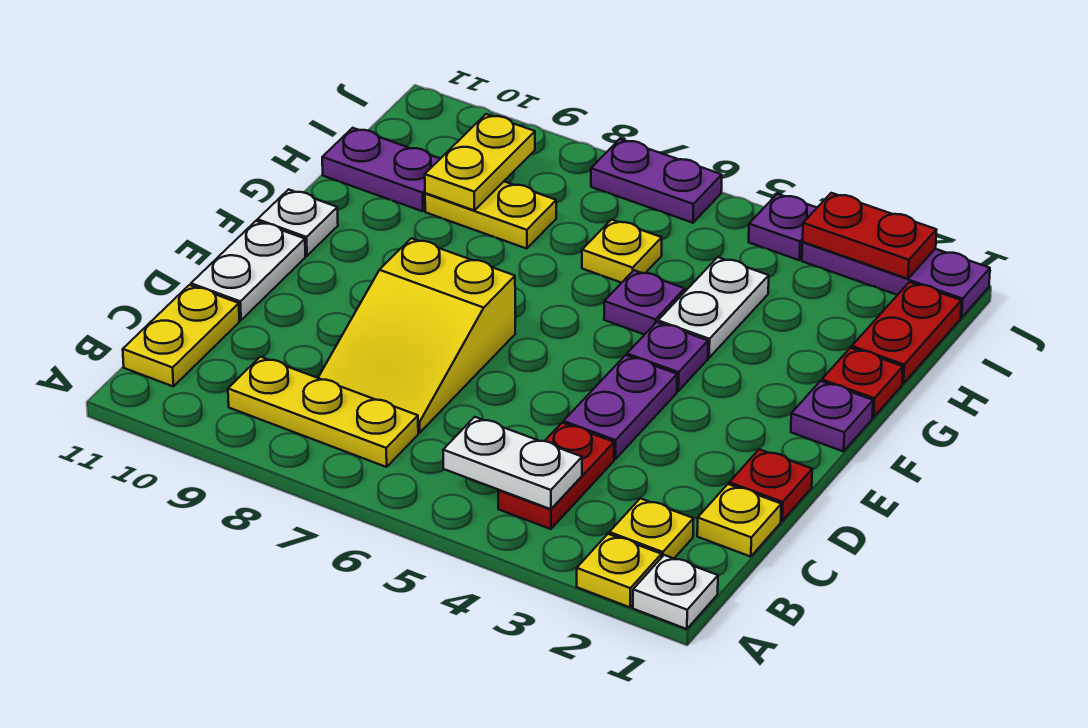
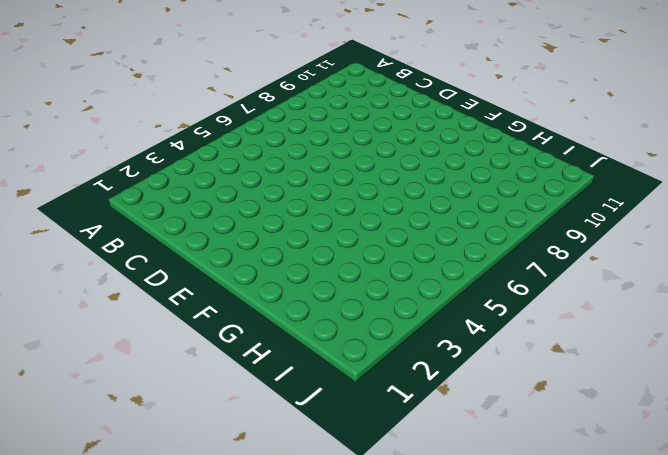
none -> white plate A1 level 1
none -> yellow plate A2 level 1
none -> yellow plate B2 level 1

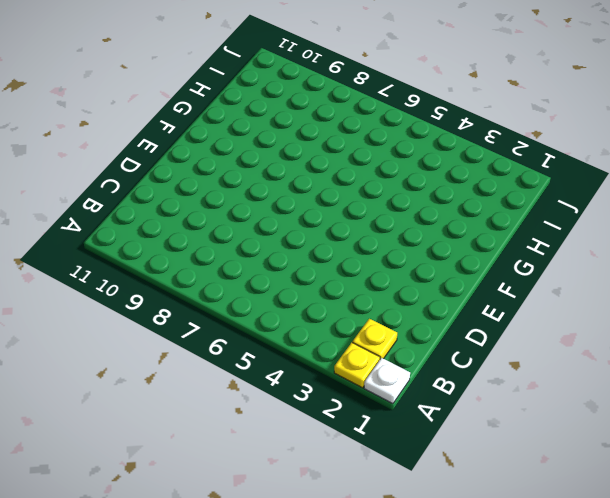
none -> red plate B4:C4 level 1
none -> yellow plate B7:B9 level 1
none -> yellow plate B11:C11 level 1

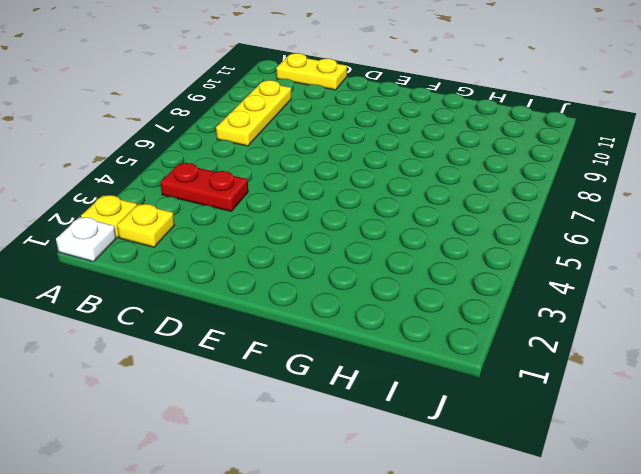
none -> yellow plate C1 level 1
none -> yellow slope C7:E8 level 1 top E
none -> red plate D1 level 1

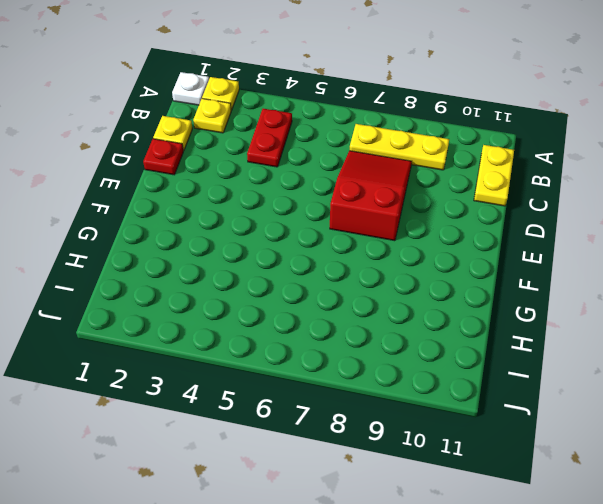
red slope C7:E8 level 1 top E -> yellow slope C7:E8 level 1 top E
none -> purple plate D4:E4 level 1
none -> white plate D11:E11 level 1
none -> purple plate F1 level 1

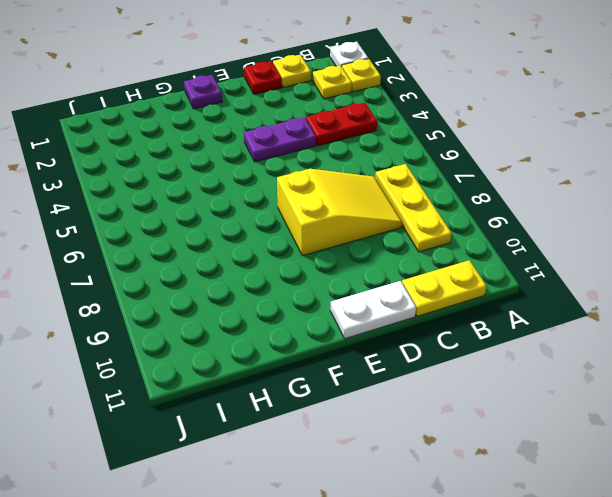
none -> purple plate F4 level 1
none -> white plate F11 level 1
none -> red plate G1 level 1

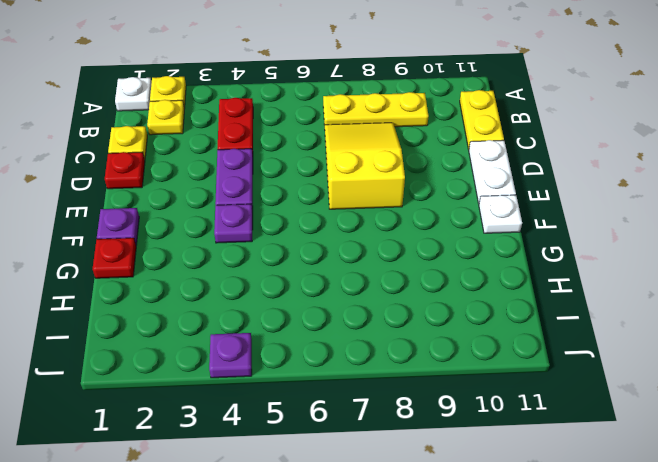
none -> white plate G4:H4 level 1
none -> purple plate G5 level 1
none -> red plate H1:I1 level 1

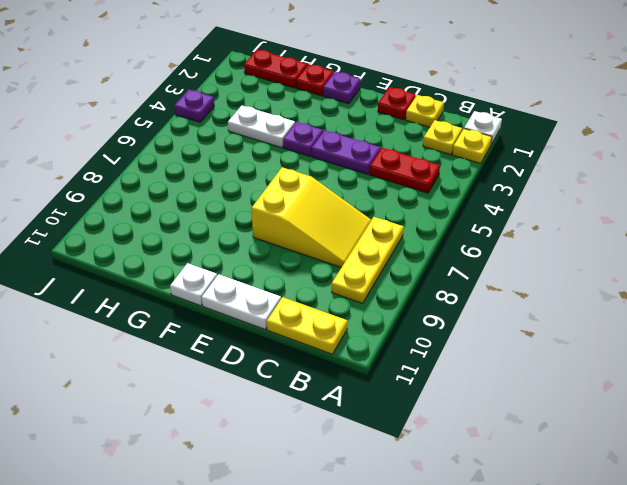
none -> purple plate G5 level 1
none -> yellow plate H6 level 1
none -> yellow plate H8:H9 level 1

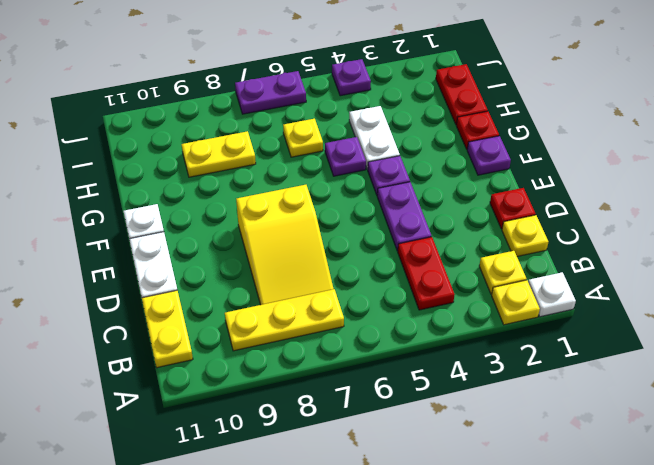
none -> purple plate H10:H11 level 1
none -> purple plate J1:J3 level 1
none -> white plate B4:B5 level 2

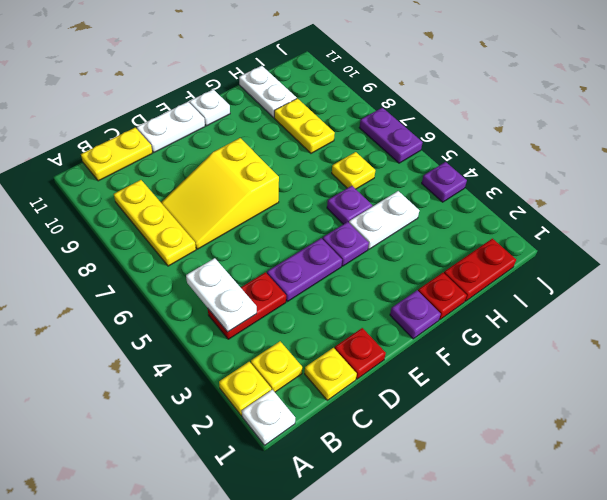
white plate H10:H11 level 1 -> purple plate H10:H11 level 1
none -> purple plate J1:J3 level 1
none -> yellow plate H9:I9 level 2
none -> red plate J2:J3 level 2

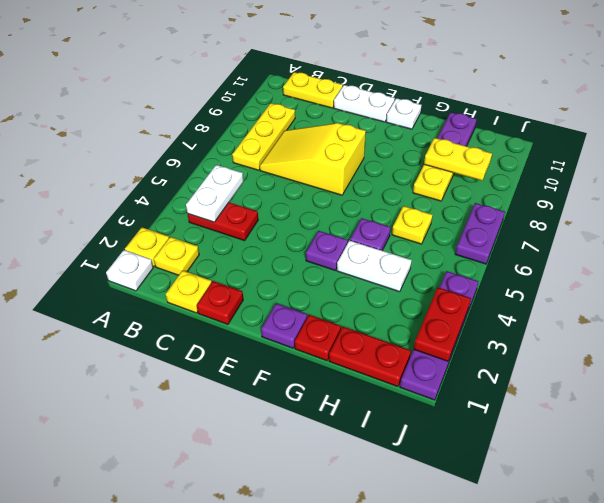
none -> purple plate D4:E4 level 1

